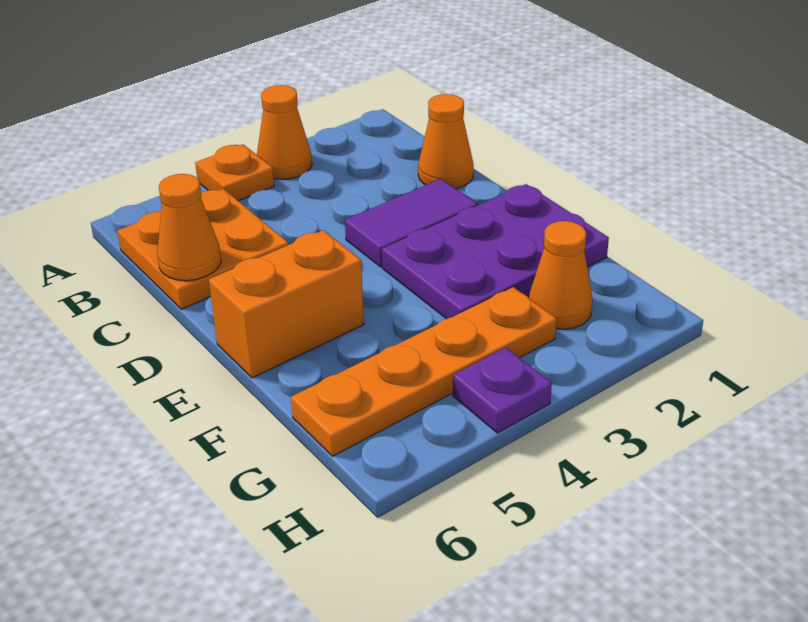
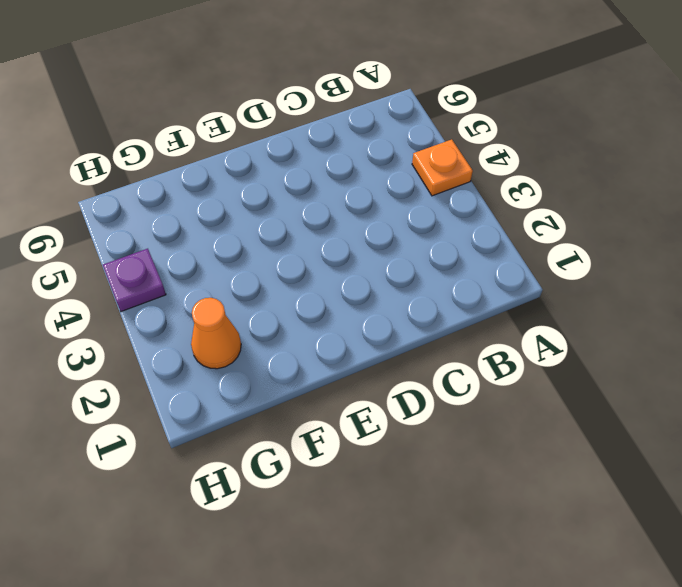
none -> orange cone A3 level 1
none -> orange plate B5:C6 level 1

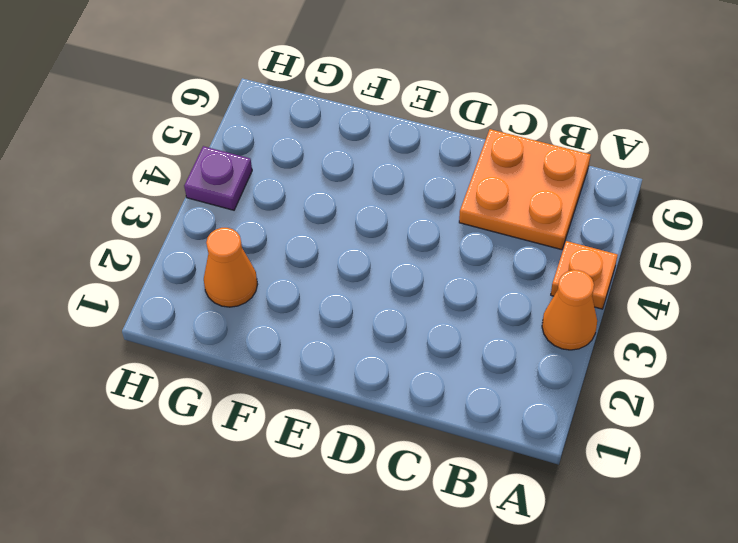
none -> orange cone C1 level 1
none -> purple tile D2:D3 level 1

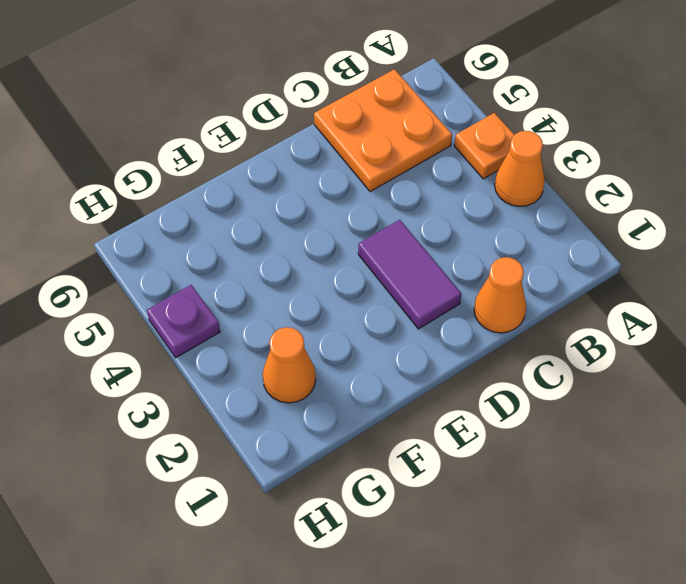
none -> purple plate E1:F3 level 1
none -> orange brick E5:E6 level 1

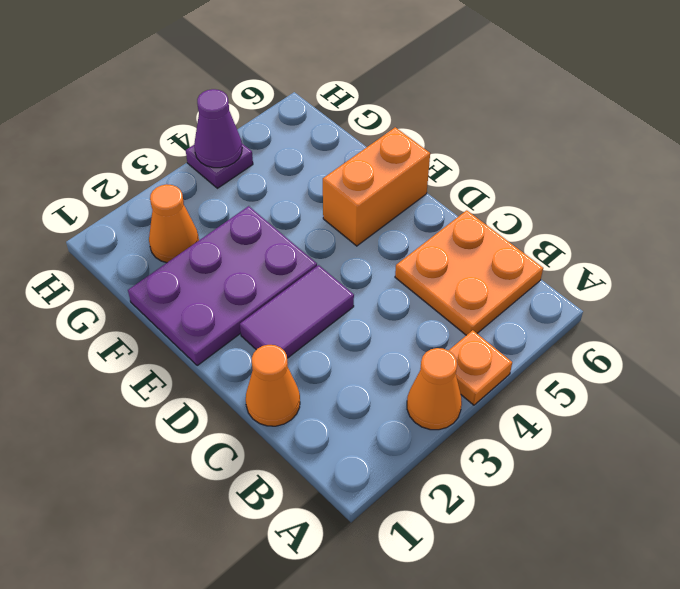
purple cone H4 level 2 -> none
none -> orange plate G3:G6 level 1
none -> orange cone C6 level 2

